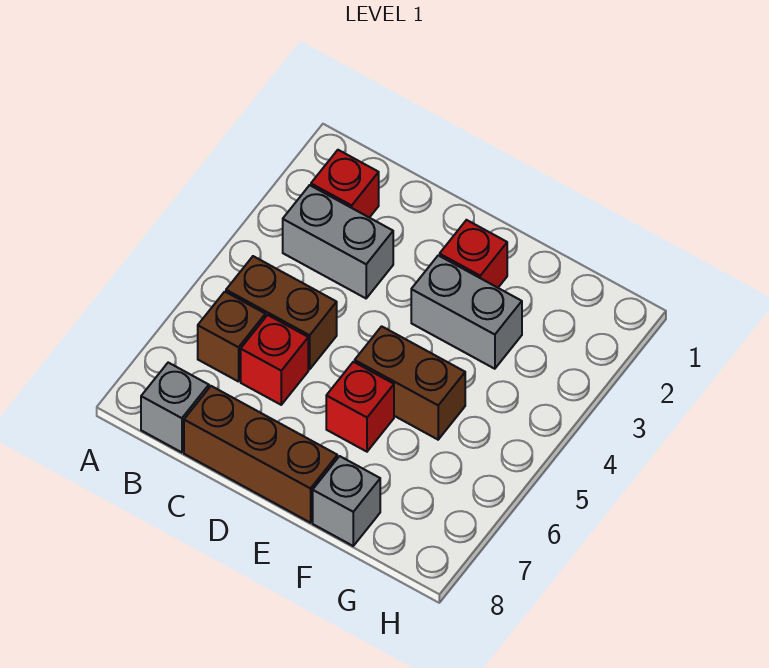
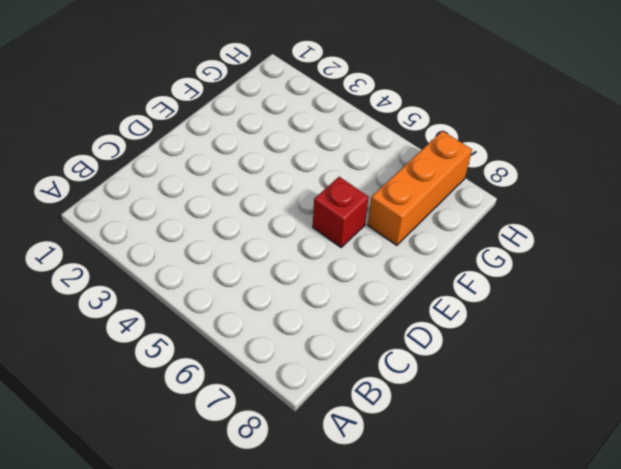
orange brick F7:H7 level 1 -> none
none -> red brick B2 level 1
none -> grey brick B3:C3 level 1
none -> brown brick B5:C5 level 1

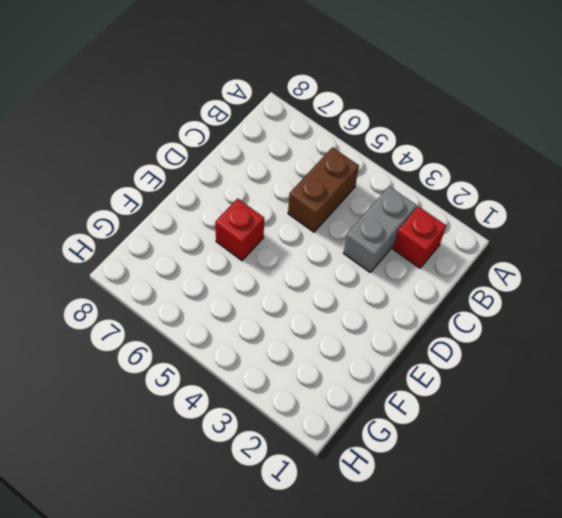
none -> brown brick B6 level 1
none -> grey brick B8 level 1
none -> red brick C6 level 1

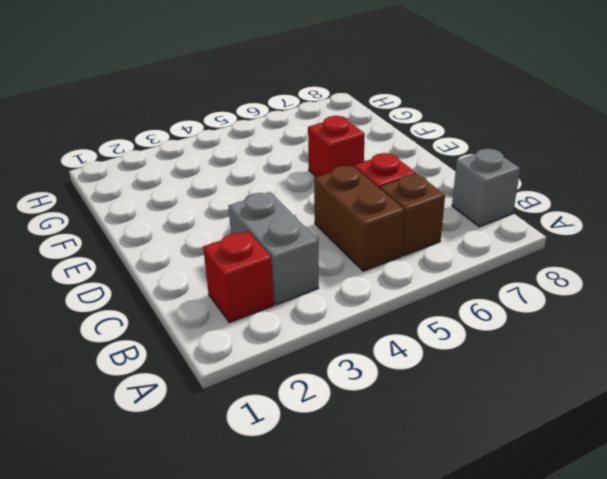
none -> brown brick C8:E8 level 1
none -> red brick E2 level 1
none -> grey brick E3:F3 level 1

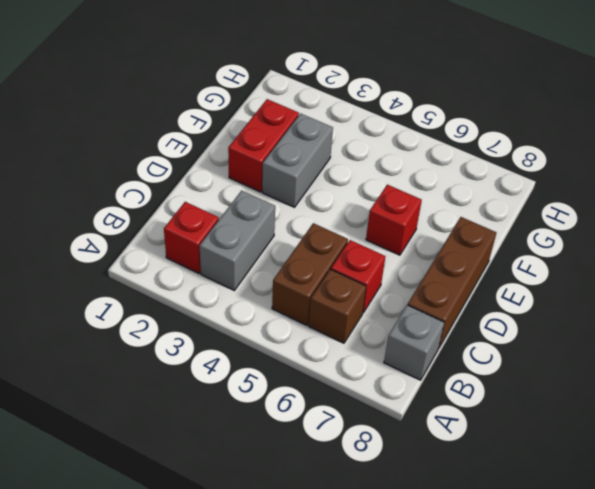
red brick E2:F2 level 1 -> red brick E2 level 1
none -> brown brick E5:F5 level 1
none -> grey brick F8 level 1

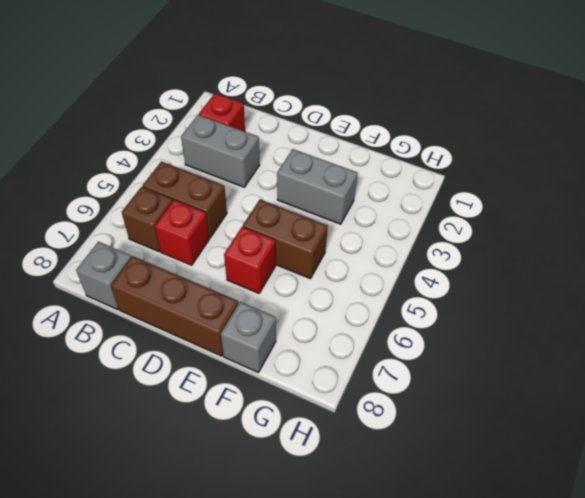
none -> red brick E2 level 1

